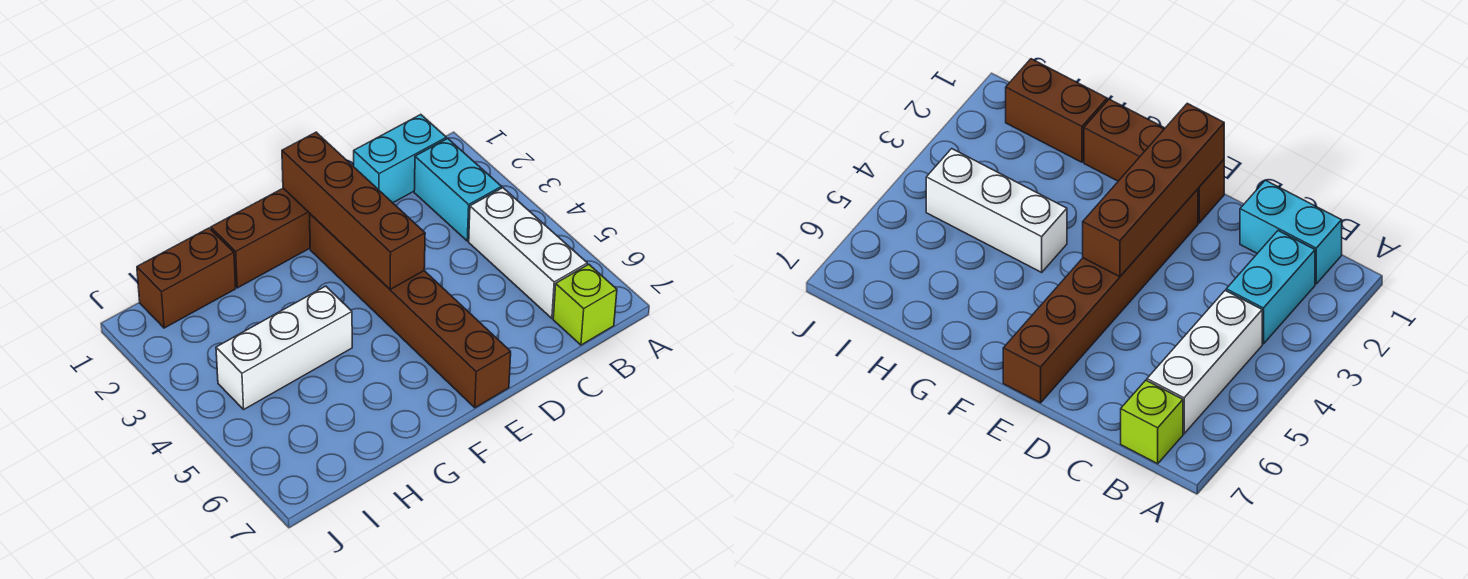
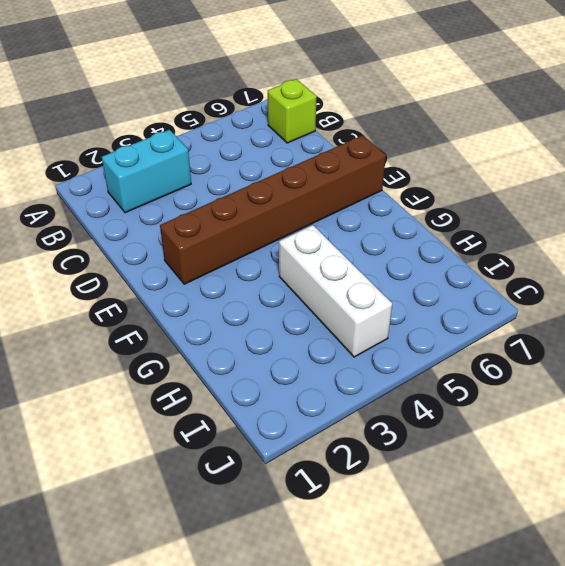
none -> cyan brick B1:C1 level 1
none -> white brick B4:B6 level 1

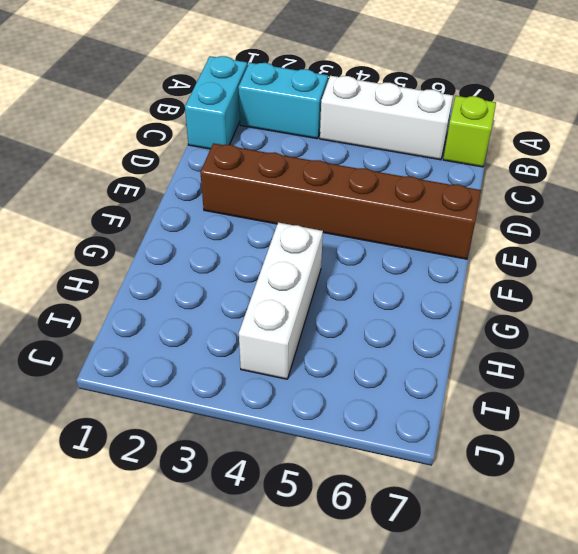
none -> brown brick E1:G1 level 1
none -> brown brick H1:I1 level 1

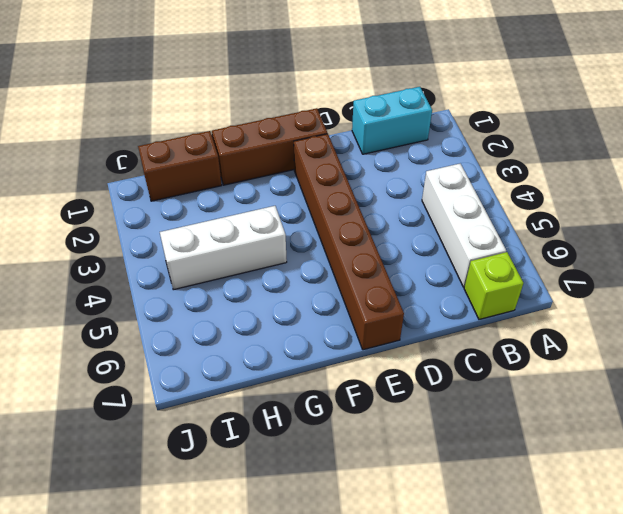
none -> cyan brick B2:B3 level 1
none -> brown brick E1:E4 level 2

